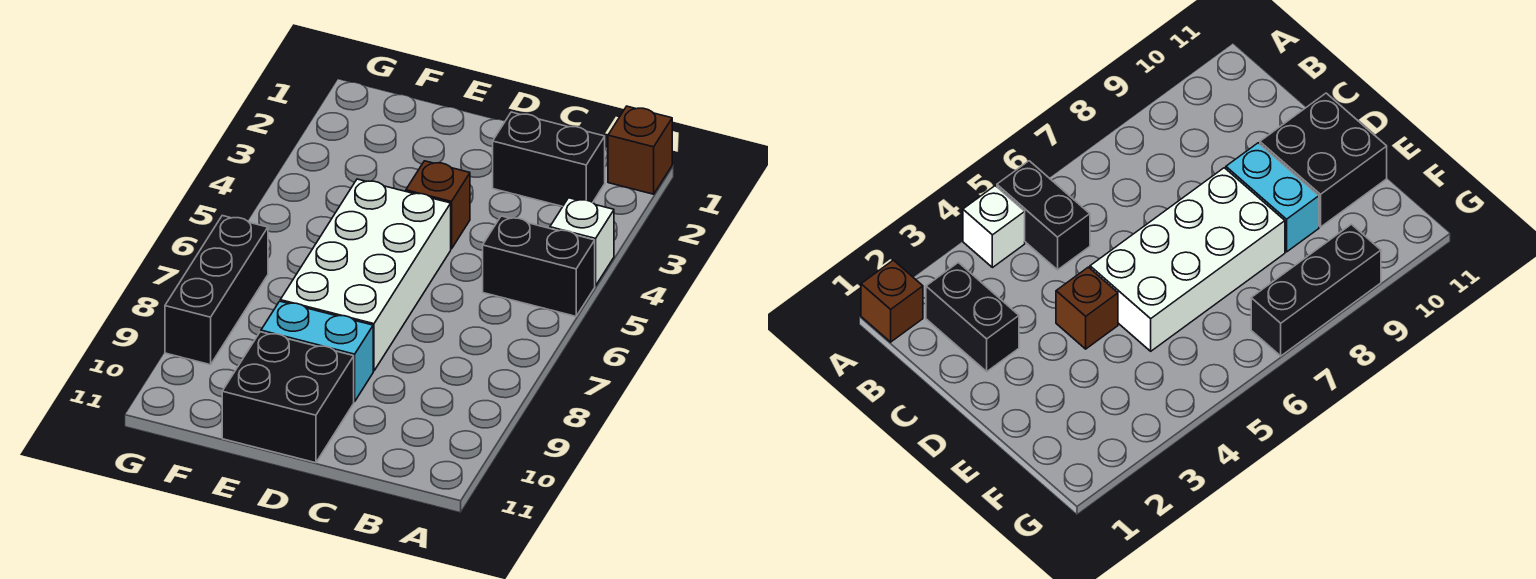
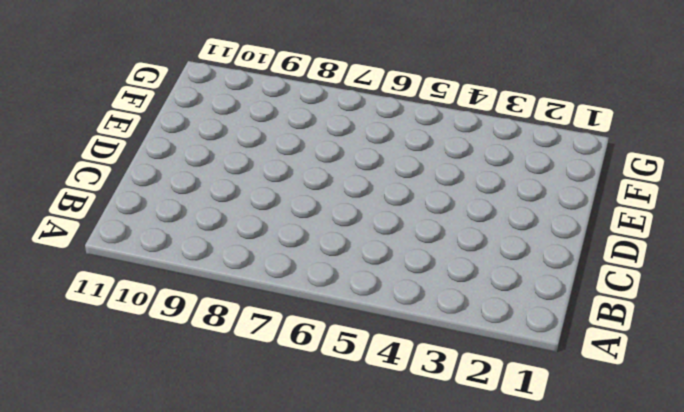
none -> brown brick A1 level 1
none -> white brick A4 level 1

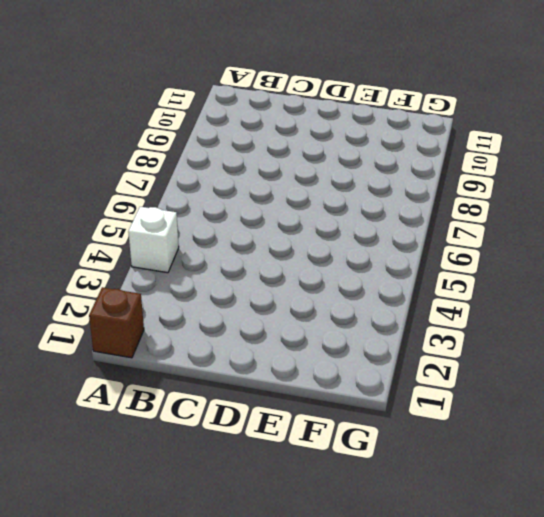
none -> black brick A5:B5 level 1
none -> black brick B2:C2 level 1

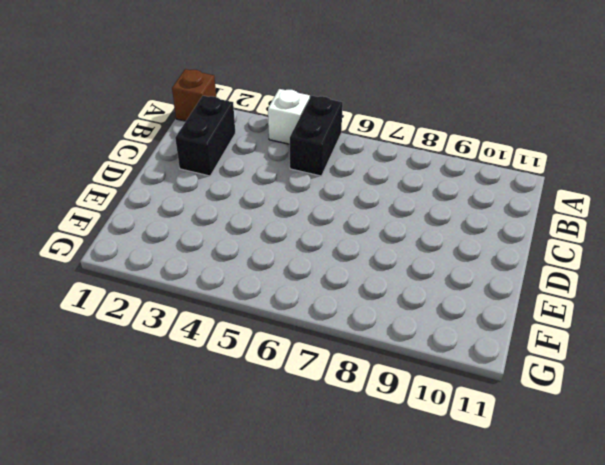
none -> brown brick D4 level 1
none -> white brick D5:E8 level 1

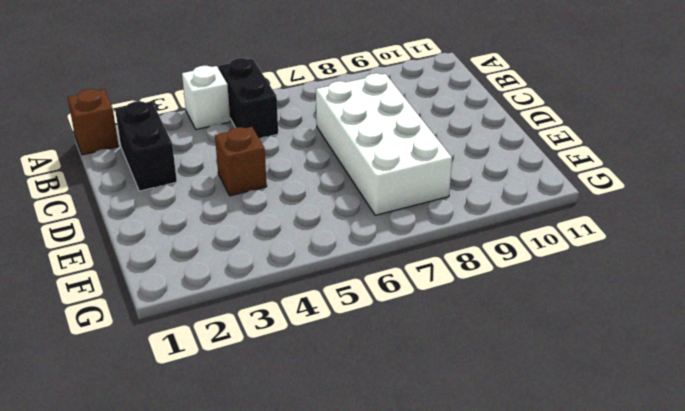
white brick C7:F8 level 1 -> white brick D5:E8 level 1
none -> cyan brick D9:E9 level 1
none -> black brick D10:E11 level 1

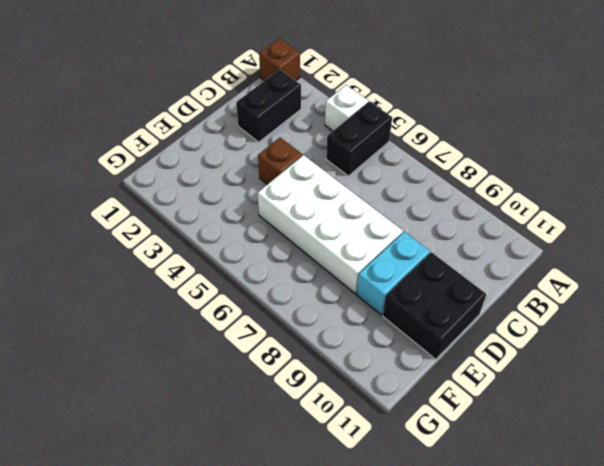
none -> black brick G7:G9 level 1

